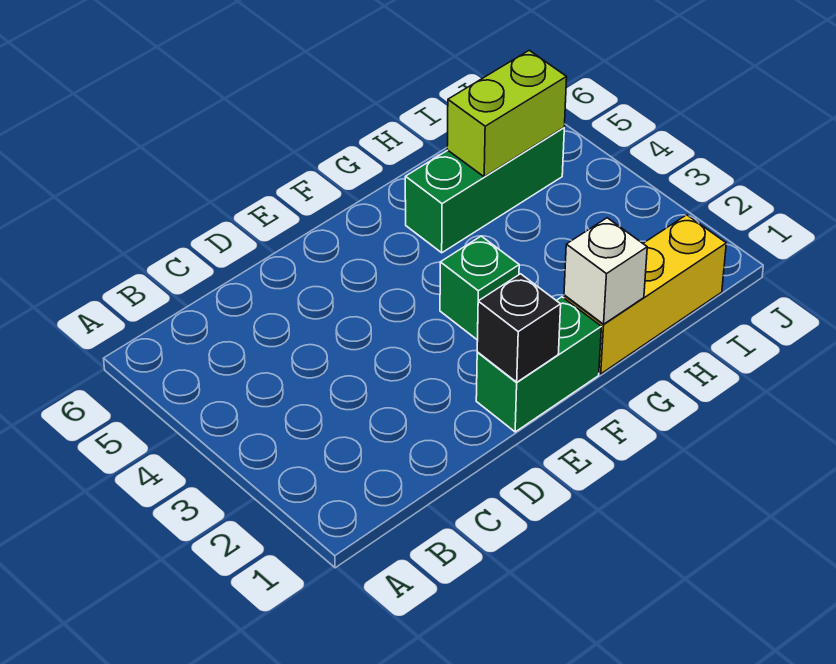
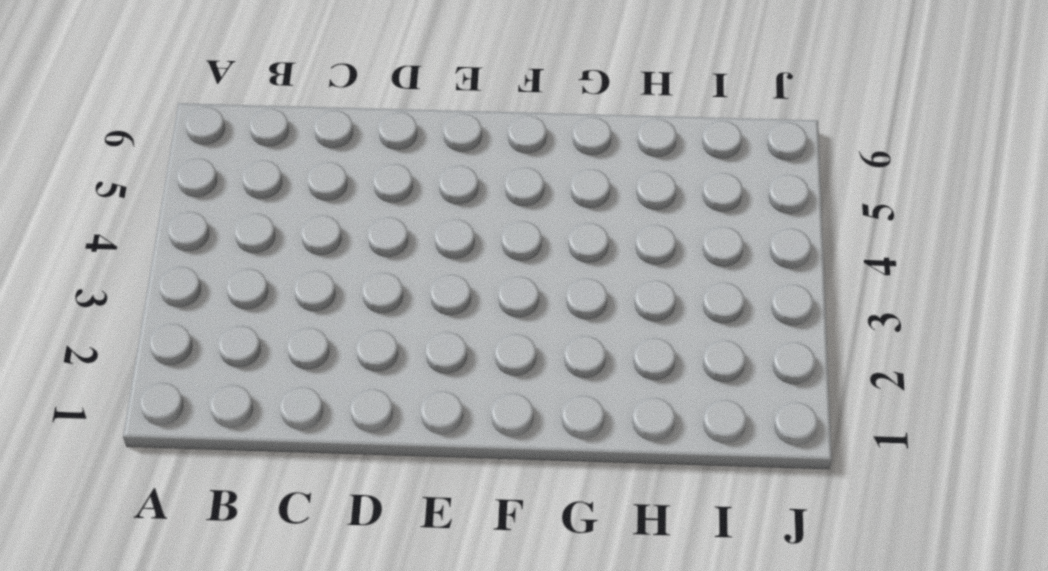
none -> green brick E1:F1 level 1
none -> green brick F3 level 1

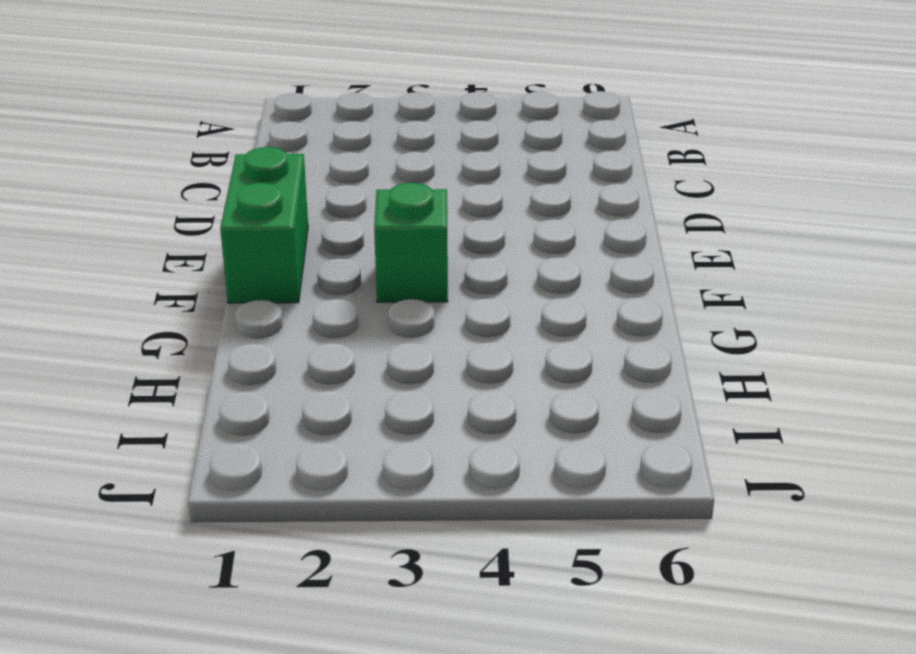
none -> yellow brick G1:I1 level 1
none -> green brick G5:I5 level 1

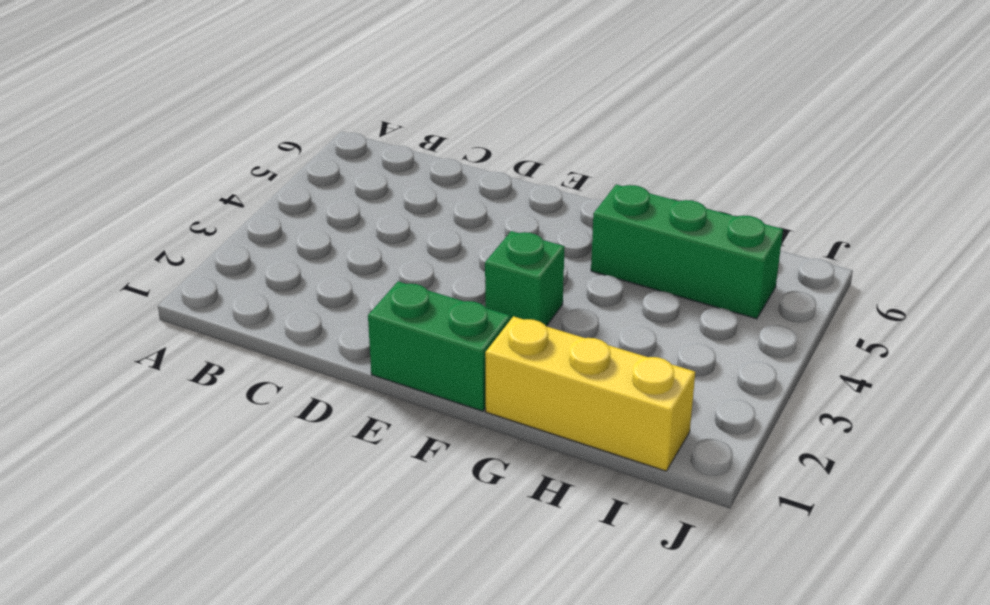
none -> black brick E1 level 2
none -> white brick G1 level 2

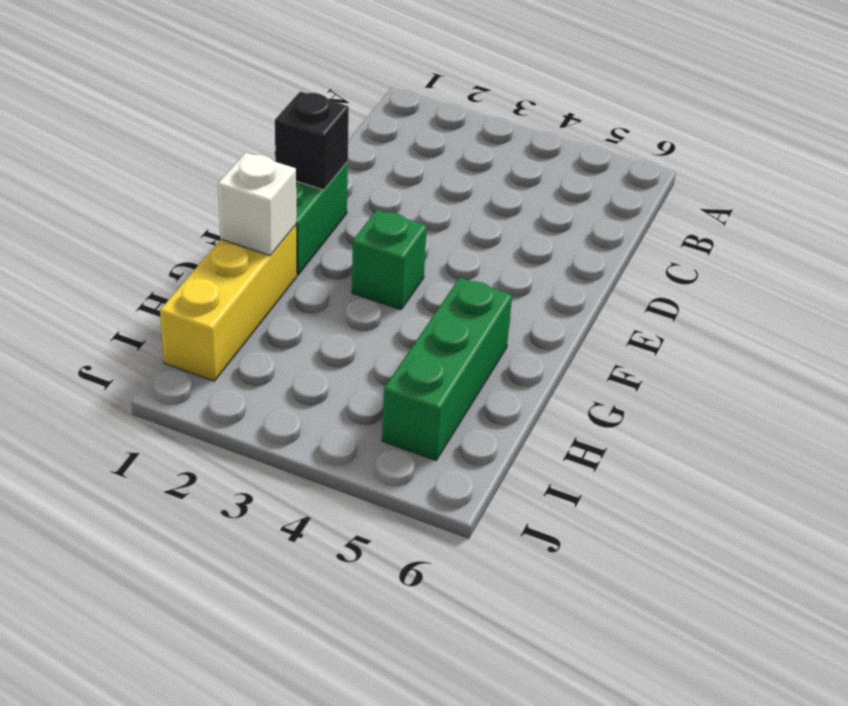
none -> lime brick H5:I5 level 2

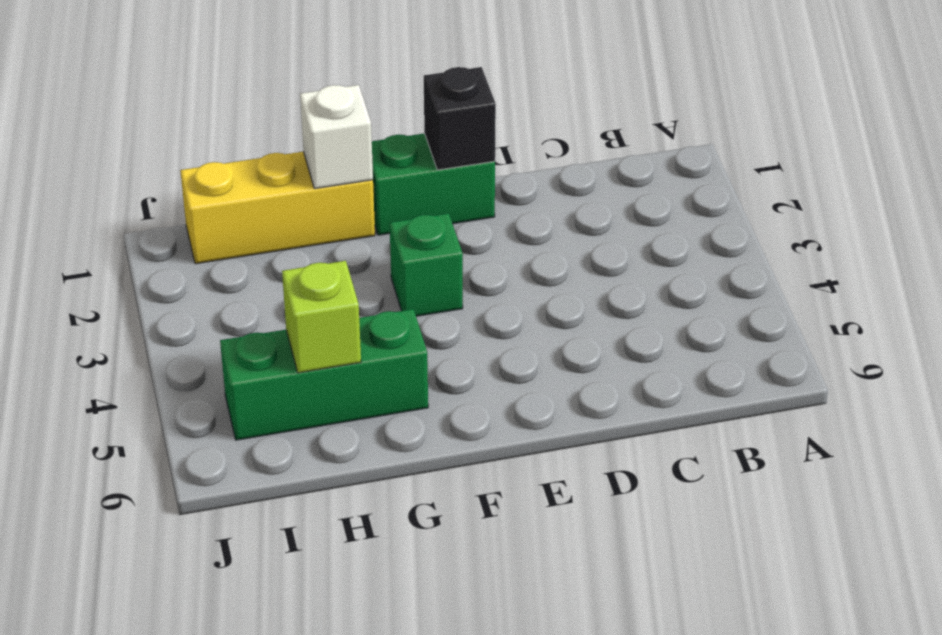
lime brick H5 level 2 -> lime brick H5:I5 level 2

